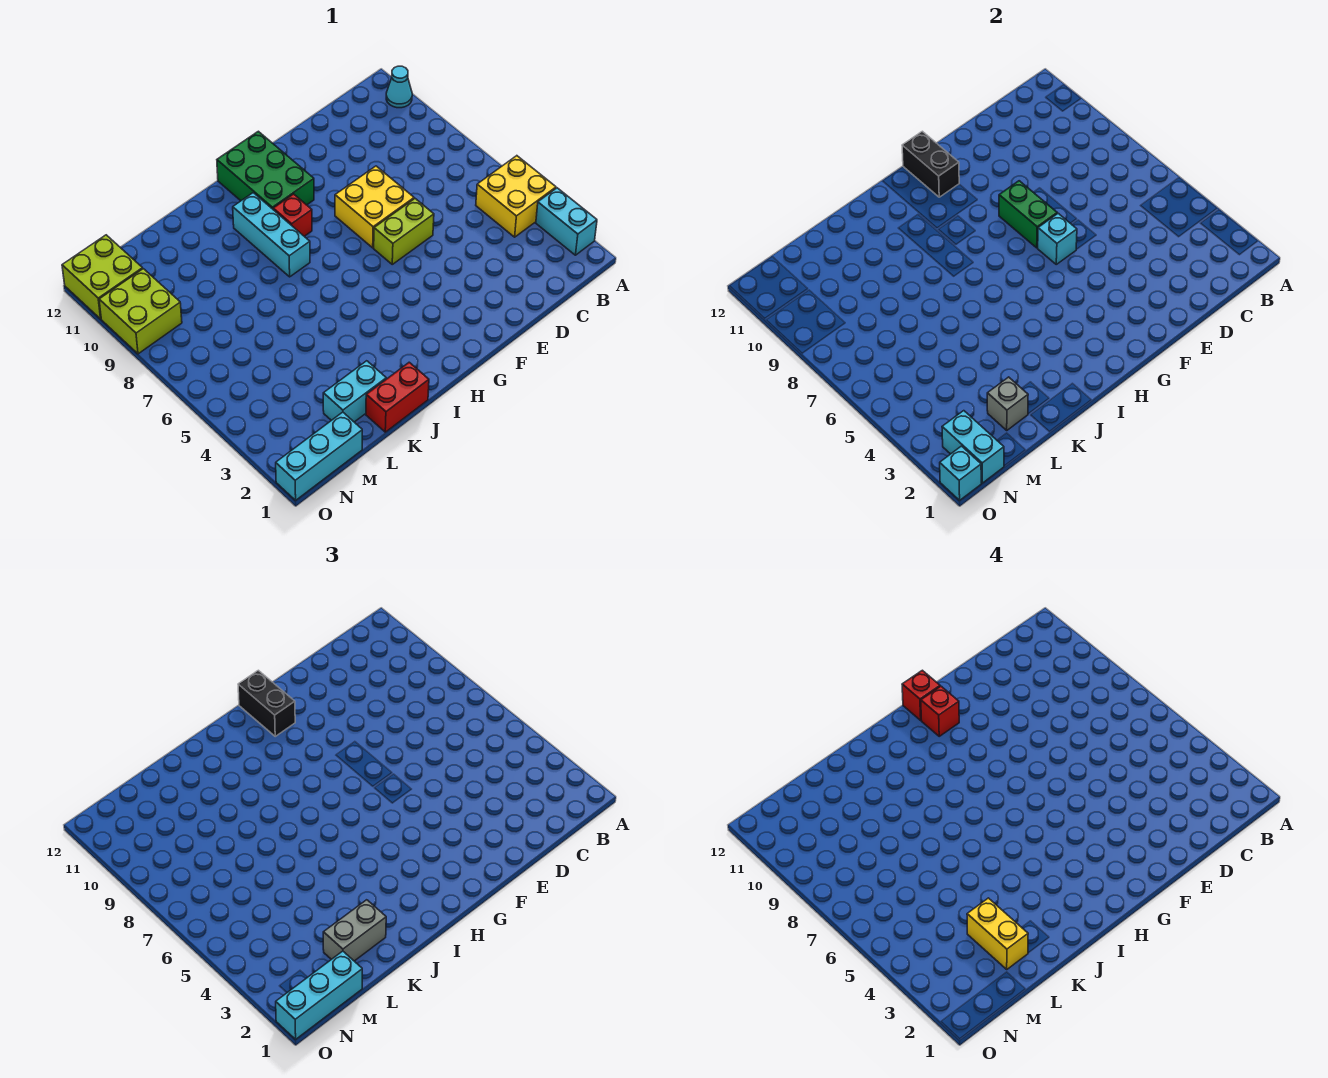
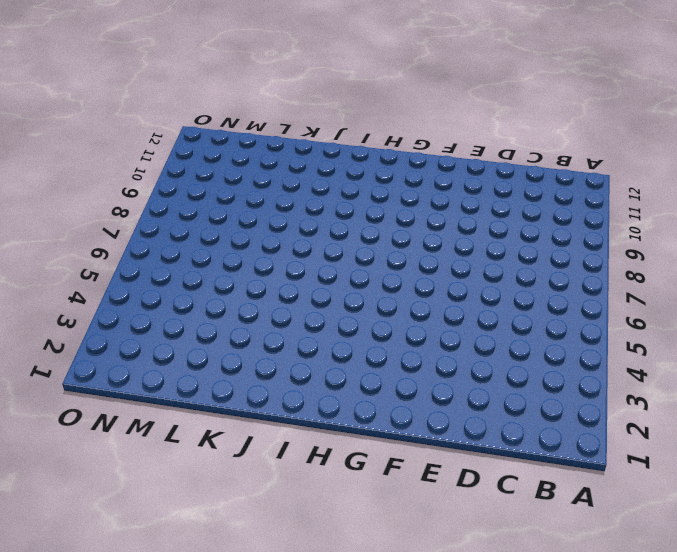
none -> cyan brick A2:A3 level 1
none -> yellow brick A4:B5 level 1
none -> cyan cone A11 level 1

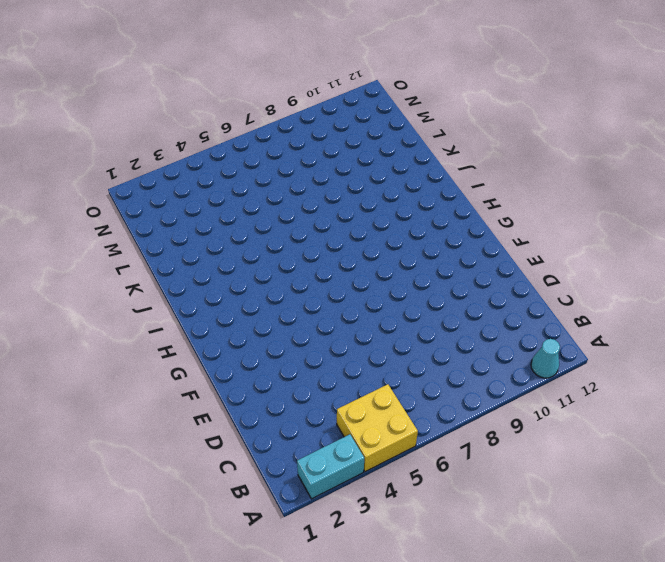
none -> lime brick E6:F6 level 1
none -> yellow brick E7:F8 level 1
none -> green brick G10:H12 level 1

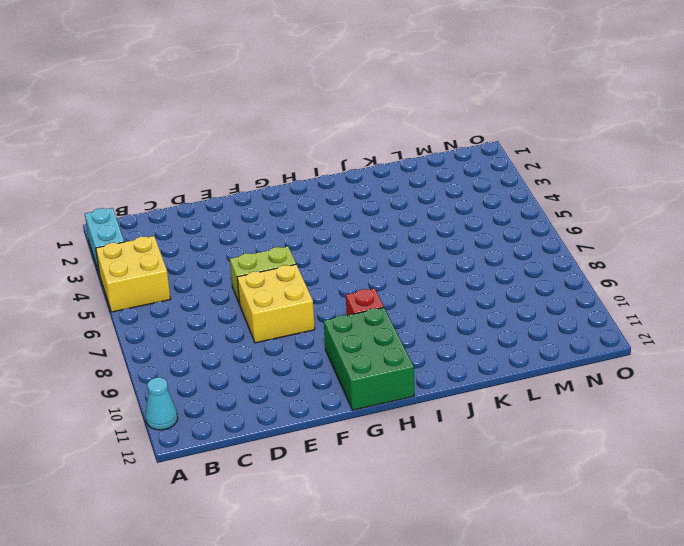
none -> cyan brick I8:I10 level 1
none -> red brick J1:K1 level 1
none -> cyan brick K2:L2 level 1

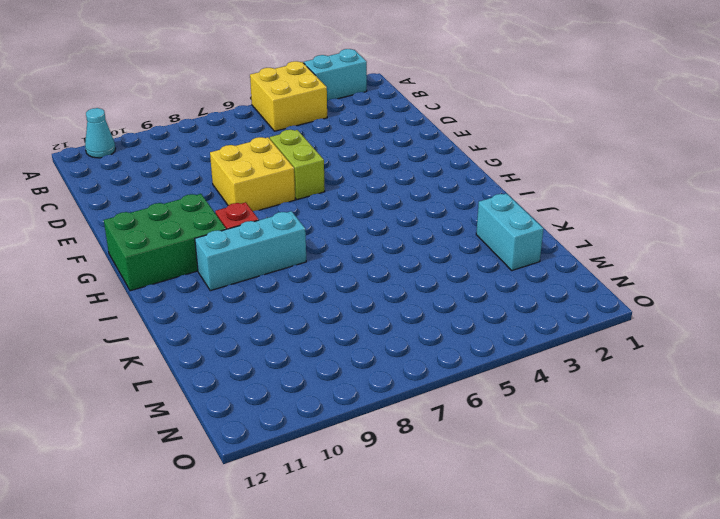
none -> red brick J1:K1 level 1
none -> cyan brick M1:O1 level 1
none -> lime brick N9:O10 level 1

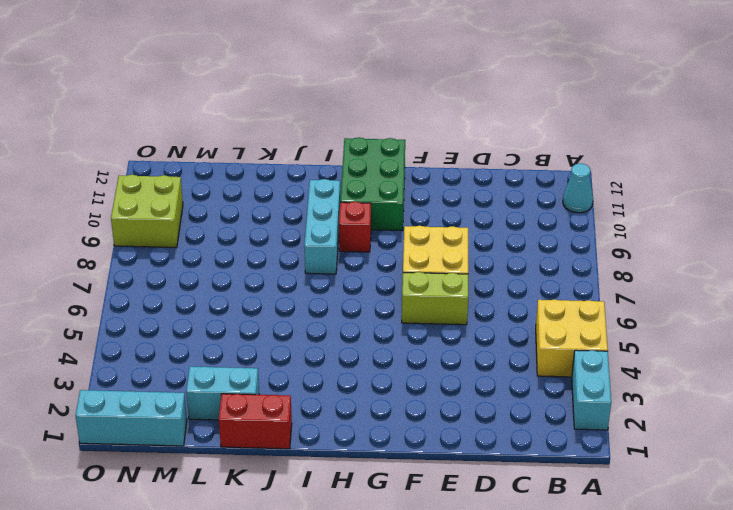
none -> lime brick N11:O12 level 1
none -> cyan brick F6 level 2
none -> green brick F7:F8 level 2

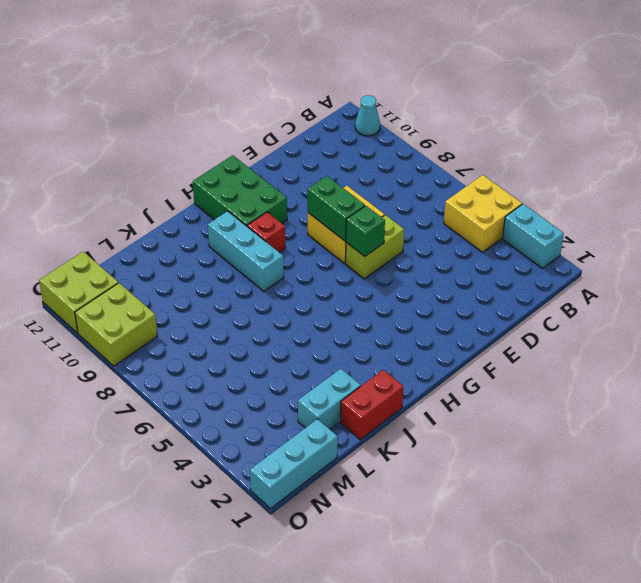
green brick F6 level 2 -> cyan brick F6 level 2
none -> black brick G11:G12 level 2
none -> grey brick L2 level 2
none -> cyan brick N1:N2 level 2

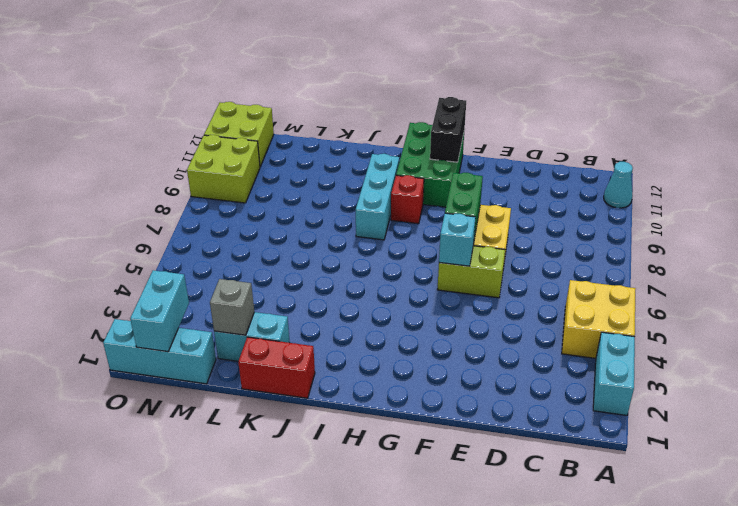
none -> cyan brick O1 level 2
none -> black brick G11:G12 level 3
none -> grey brick K2:L2 level 3

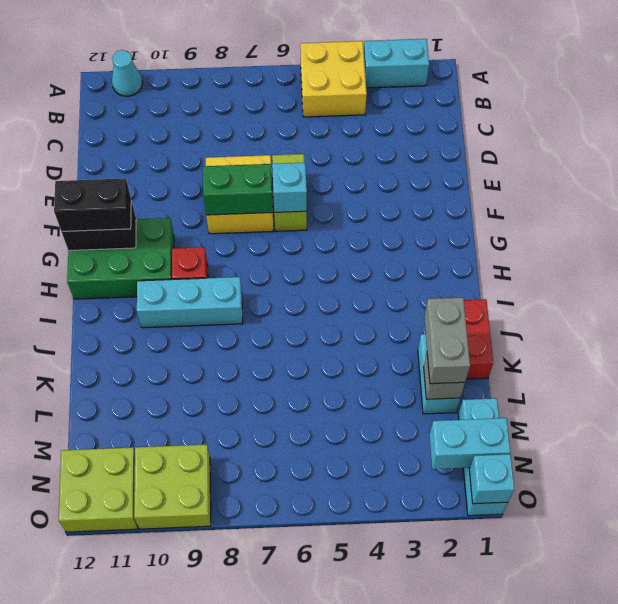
none -> cyan brick M1:O1 level 3
none -> red brick G11 level 4
none -> red brick G12 level 4

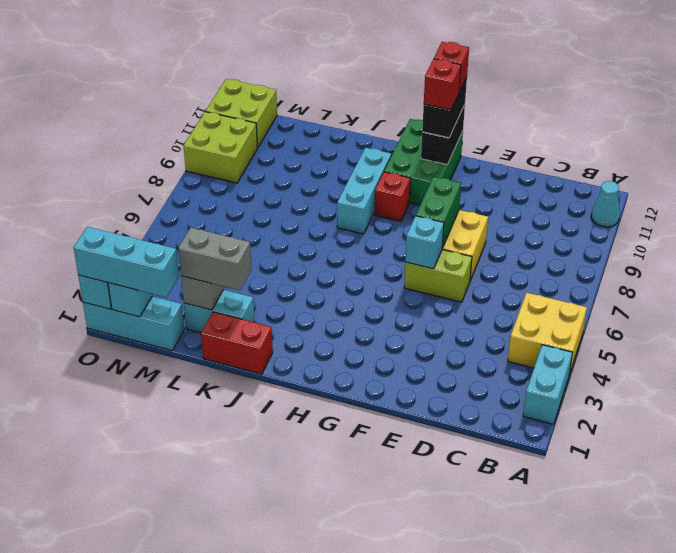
none -> yellow brick L2:L3 level 4

